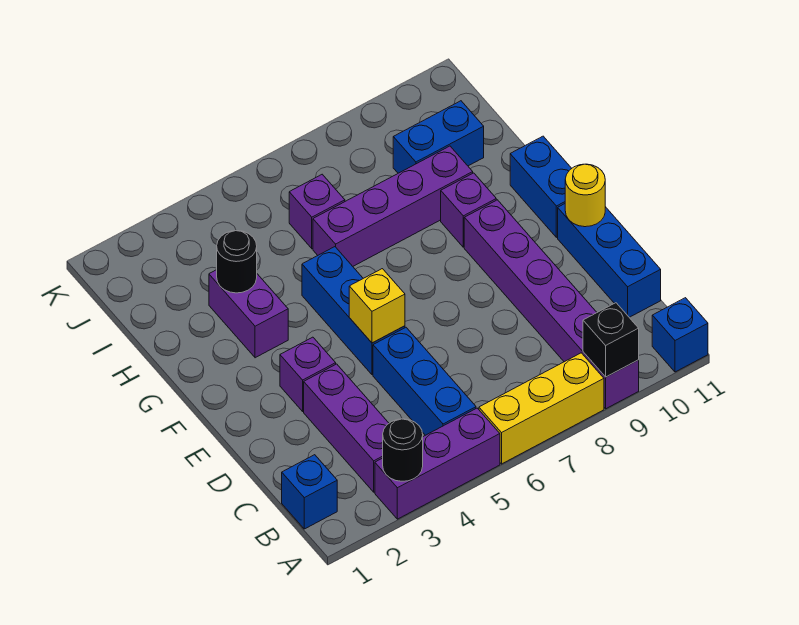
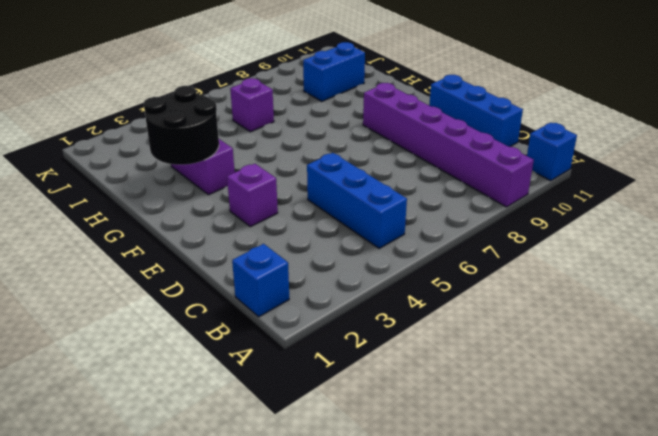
black round brick G2:H3 level 2 -> black round brick H3 level 2
none -> purple brick A3:A5 level 1
none -> yellow brick A6:A8 level 1
none -> purple brick B3:D3 level 1

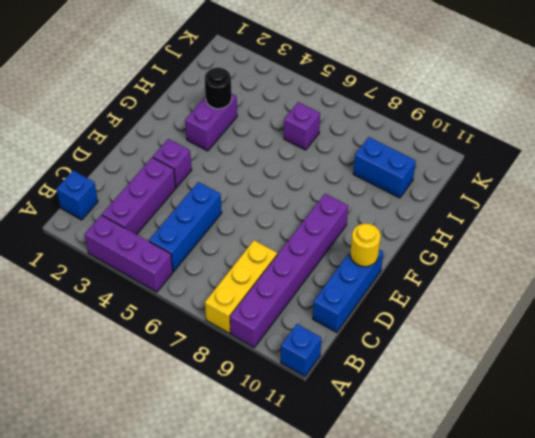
yellow brick A8:C8 level 1 -> yellow brick A6:A8 level 1
none -> blue brick E5:G5 level 1
none -> blue brick F11:G11 level 1
none -> purple brick G9 level 1

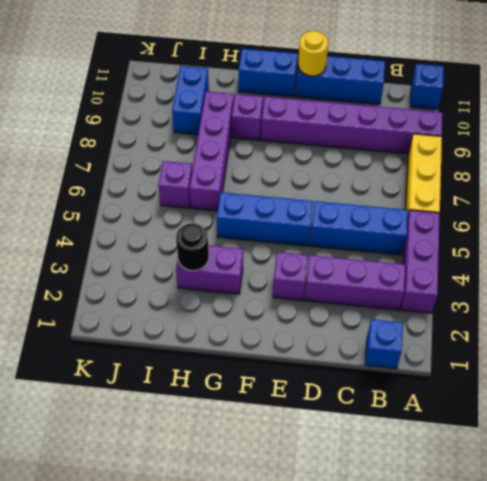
none -> black round brick A3 level 2
none -> black brick A9 level 2
none -> yellow brick E5 level 2

